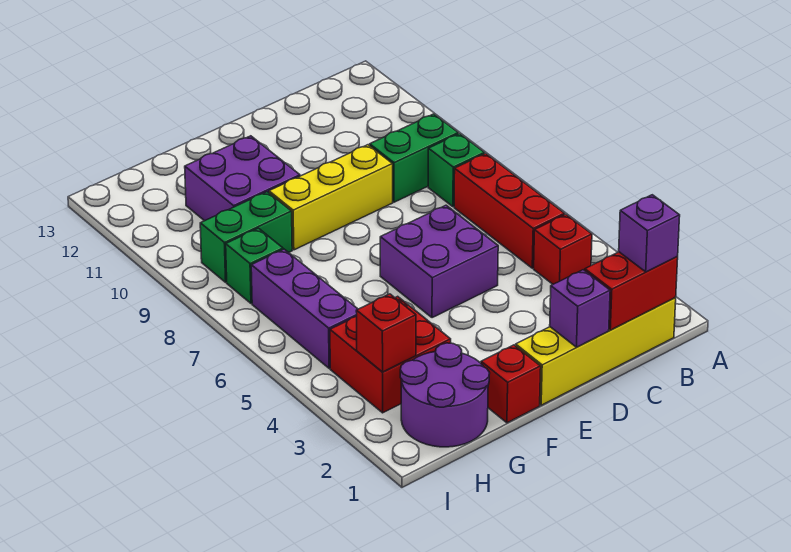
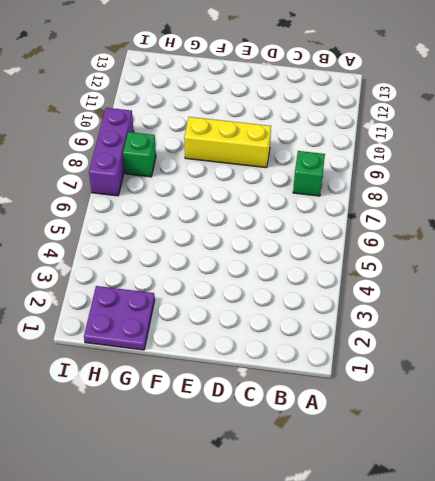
purple plate G1:H2 level 1 -> purple round brick G1:H2 level 1
purple brick I7:I9 level 1 -> purple brick H5:H7 level 1
none -> yellow brick B1:E1 level 1
none -> red brick B4 level 1
none -> red brick B5:B7 level 1

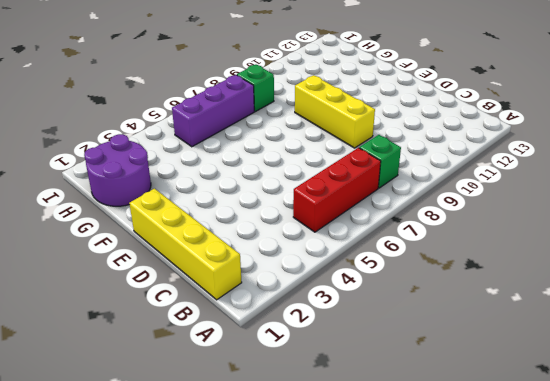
none -> red brick B4 level 1
none -> green brick B9:C9 level 1
none -> purple brick D5:E6 level 1

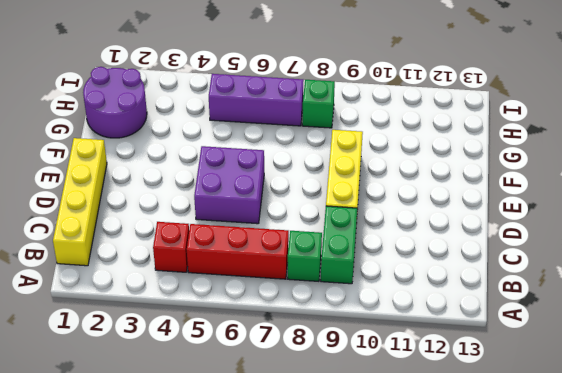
none -> red brick F1 level 1
none -> purple brick F10:G11 level 1
none -> red brick G3:H4 level 1

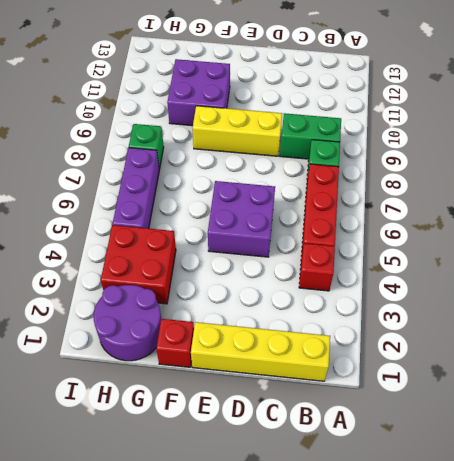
none -> green brick G9:H9 level 1
none -> red brick B1:C1 level 2
none -> purple brick D1 level 2

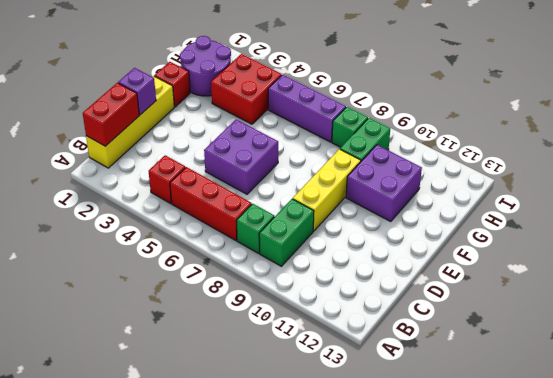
none -> red brick H3 level 2
none -> purple brick B1 level 3

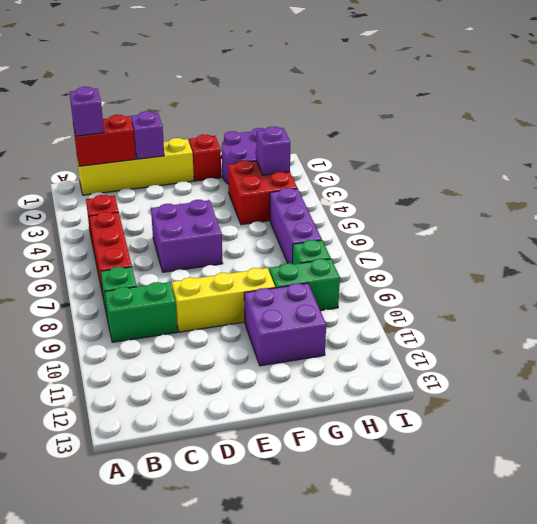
purple brick H3 level 2 -> red brick H3 level 2

